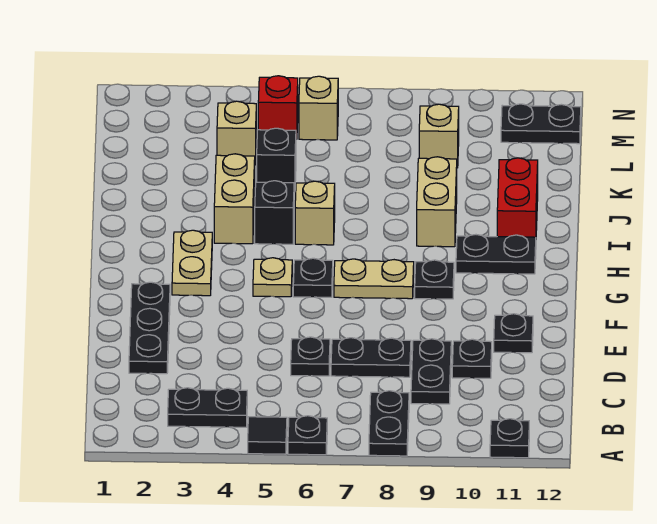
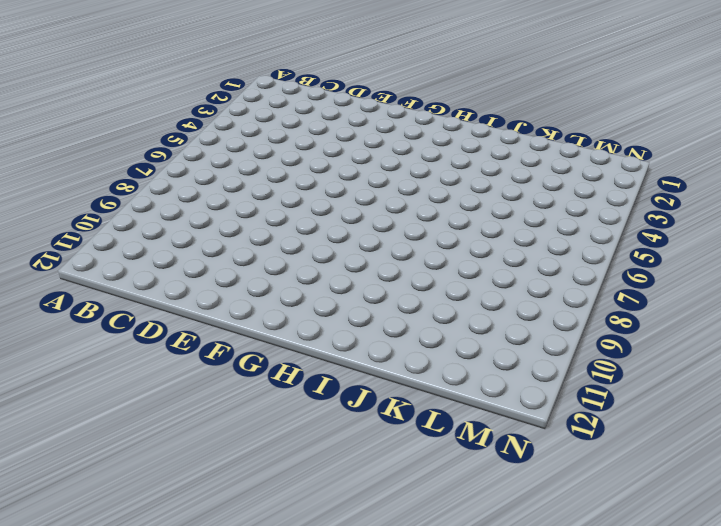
none -> black tile A5 level 1
none -> black plate A6 level 1
none -> black plate A8:B8 level 1

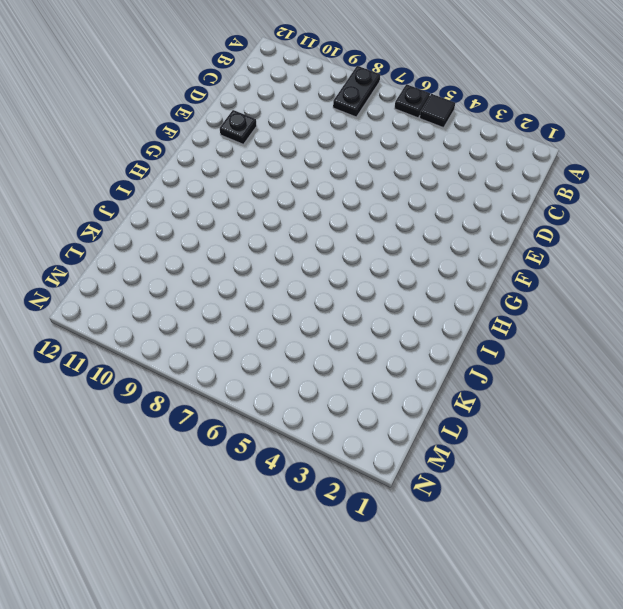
none -> black plate A11 level 1
none -> black plate B3:B4 level 1
none -> black plate C9:D9 level 1

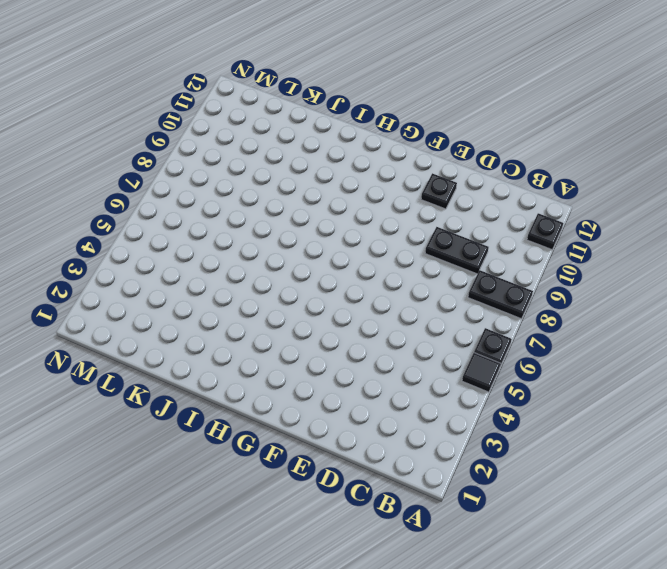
none -> black plate B3:B4 level 1
none -> black plate D2:F2 level 1
none -> black plate D6 level 1

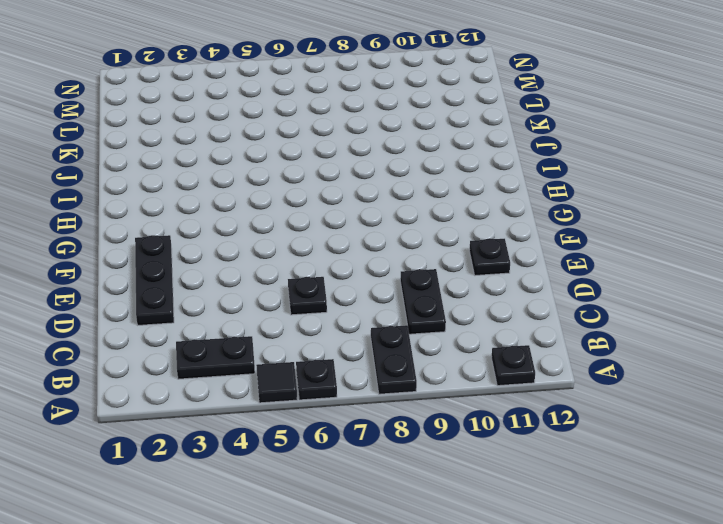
none -> black plate D7:D8 level 1
none -> black plate D10 level 1
none -> tan plate G3:H3 level 1

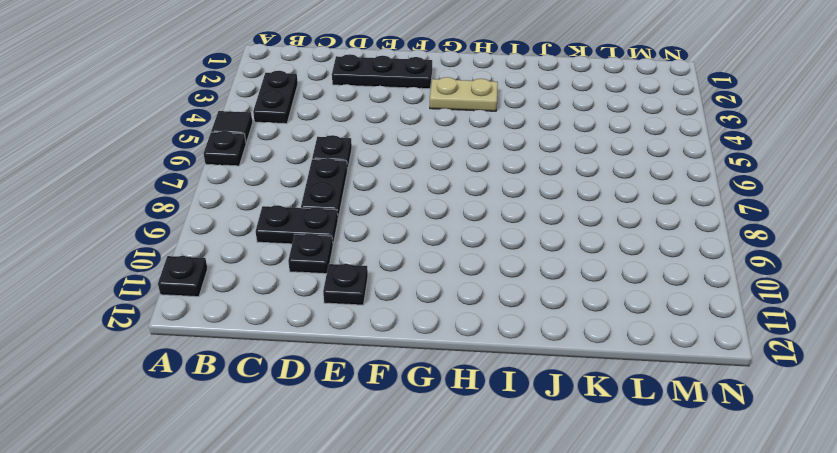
none -> black plate A8:B8 level 1
none -> tan plate G5 level 1
none -> black plate G6 level 1

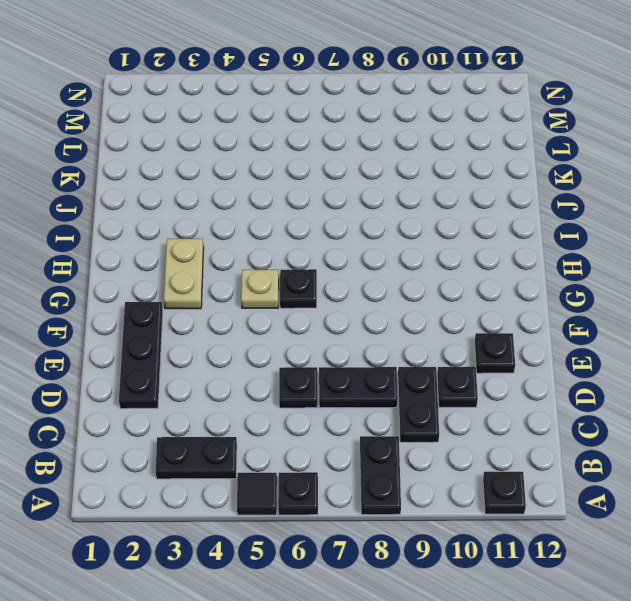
none -> tan plate G7:G8 level 1
none -> black plate G9 level 1
none -> black plate H10:H11 level 1

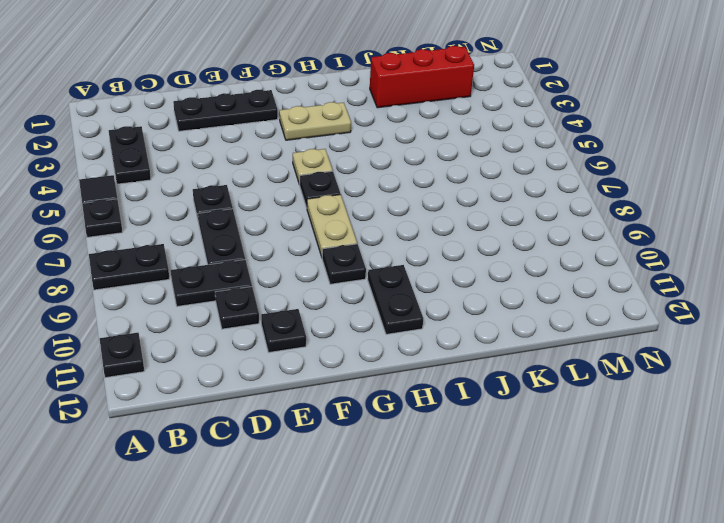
red brick J2:L2 level 1 -> none
none -> tan brick I4:J4 level 1
none -> black brick I5 level 1
none -> tan brick I6 level 1

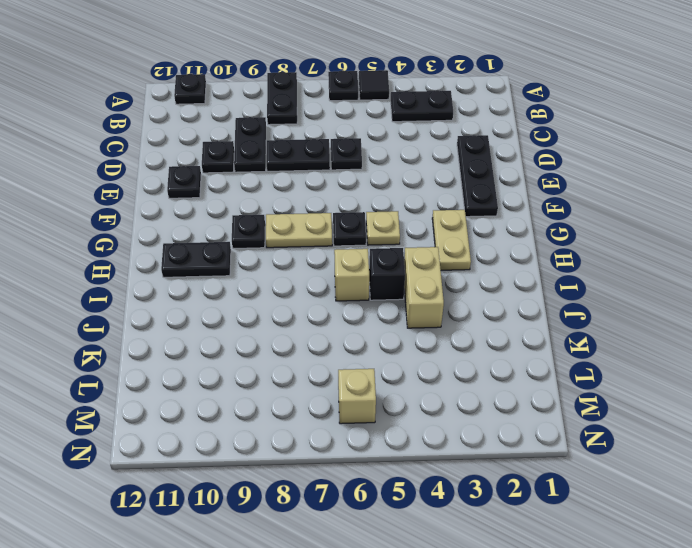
none -> tan brick I9:J9 level 1
none -> red brick I11:J11 level 1
none -> black brick K5 level 1

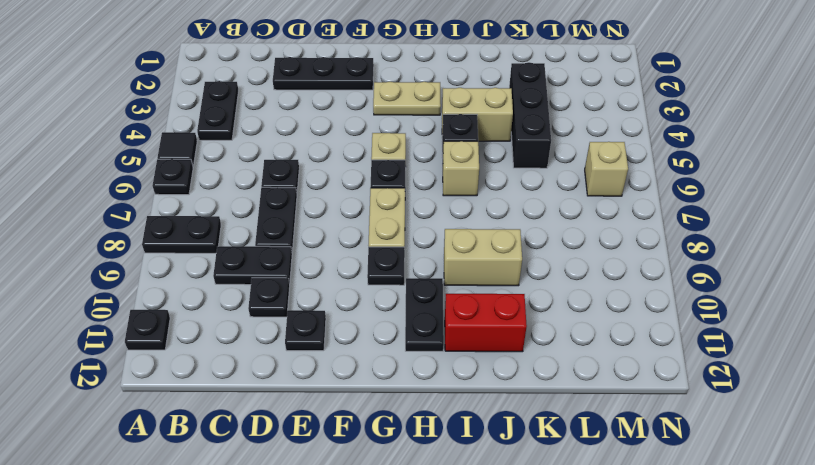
black brick K3:K5 level 1 -> black brick K5 level 1
none -> tan brick L4 level 1
none -> tan brick L9 level 1
none -> red brick M5 level 1

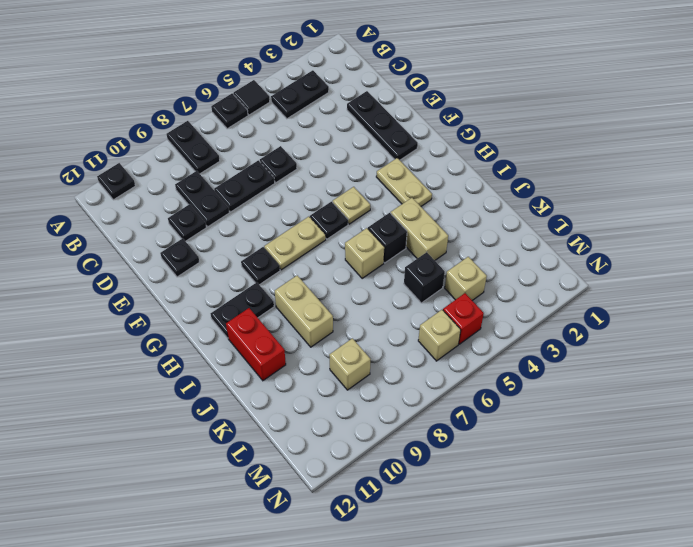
none -> black plate M11:M12 level 1

